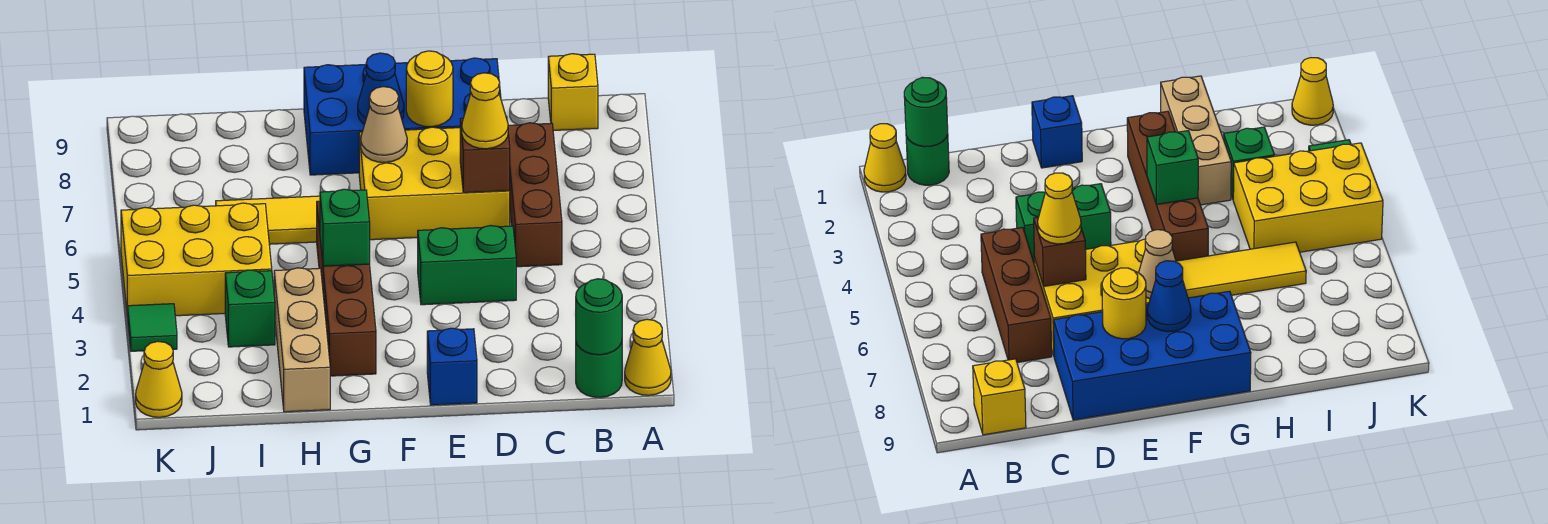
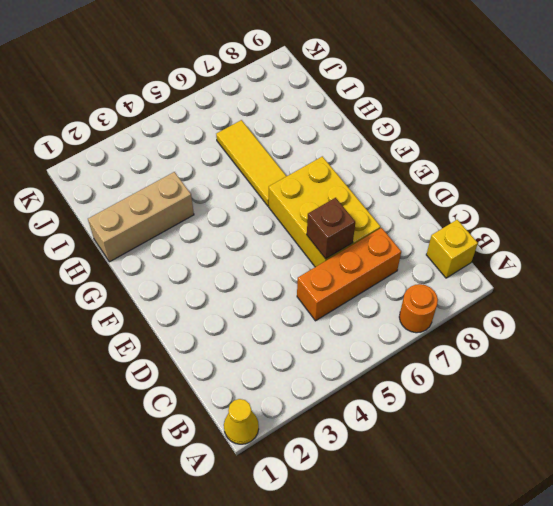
orange round brick A7 level 1 -> none
orange brick C5:C7 level 1 -> brown brick C5:C7 level 1
none -> green round brick B1 level 1
none -> green brick D4:E4 level 1
none -> blue brick D8:G9 level 1

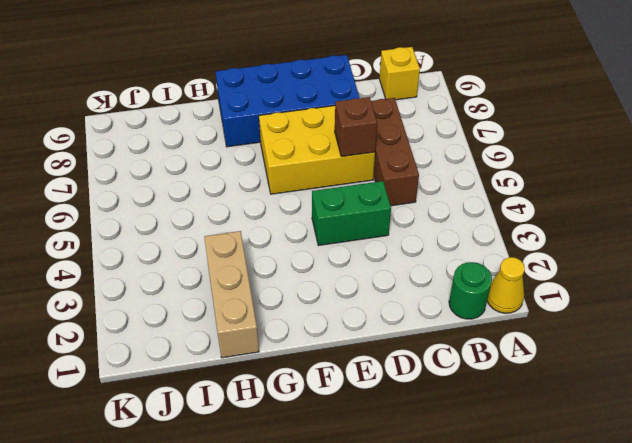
none -> blue brick E1 level 1
none -> brown brick G2:G5 level 1
none -> yellow tile G6:I6 level 1

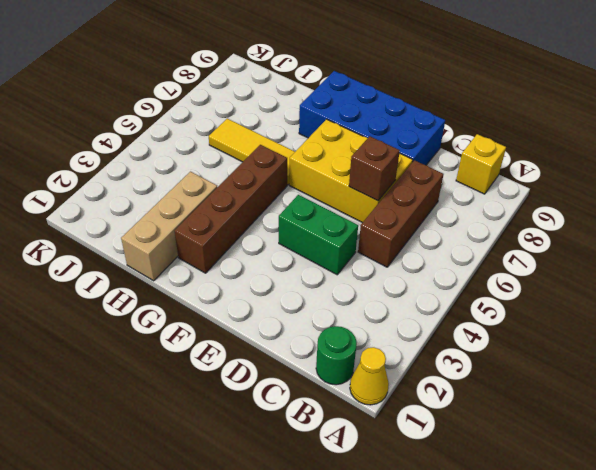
none -> blue brick E1 level 1
none -> green brick I3 level 1
none -> yellow brick I4:K5 level 1

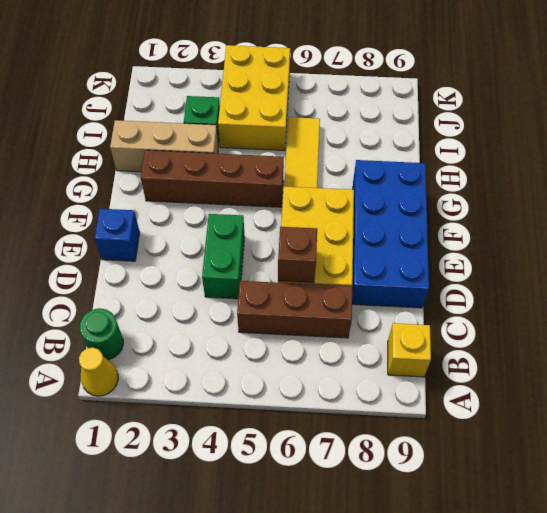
none -> yellow cone K1 level 1
none -> green tile K3 level 1
none -> green round brick B1 level 2

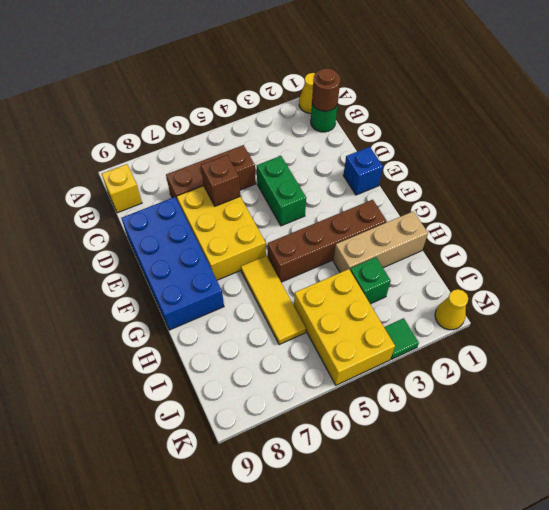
brown round brick B1 level 2 -> green round brick B1 level 2
none -> yellow round brick E8 level 2
none -> tan cone F7 level 2
none -> blue cone F8 level 2

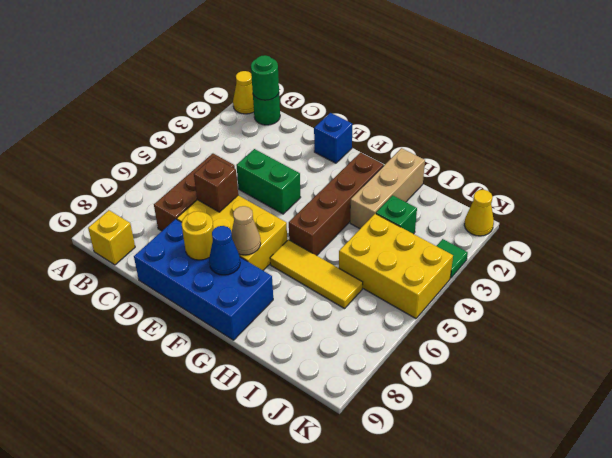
none -> green brick G4 level 2
none -> yellow cone D6 level 3

